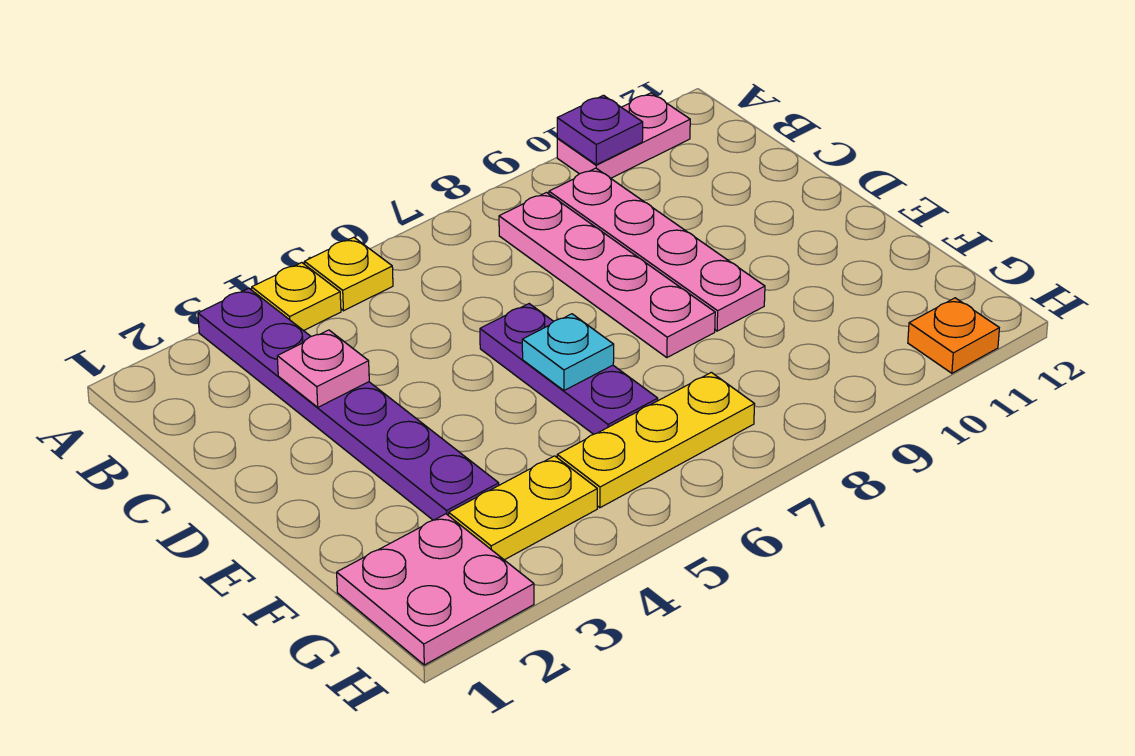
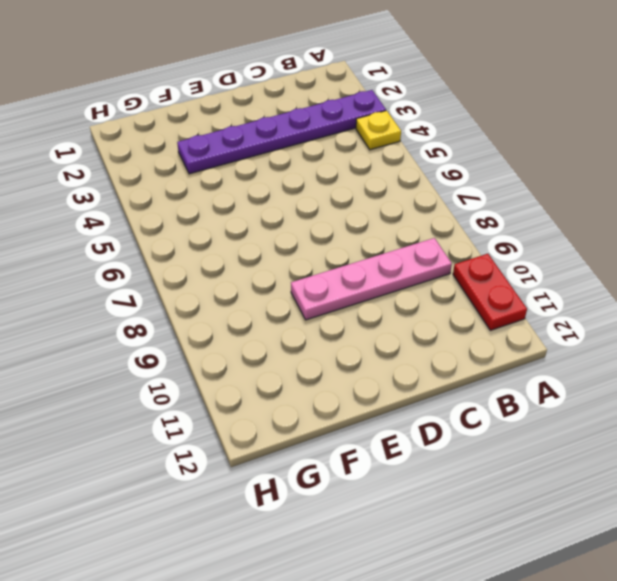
red plate A10:A11 level 1 -> pink plate A10:A11 level 1
none -> yellow plate A5 level 1
none -> pink plate B8:E8 level 1
none -> purple plate D6:F6 level 1

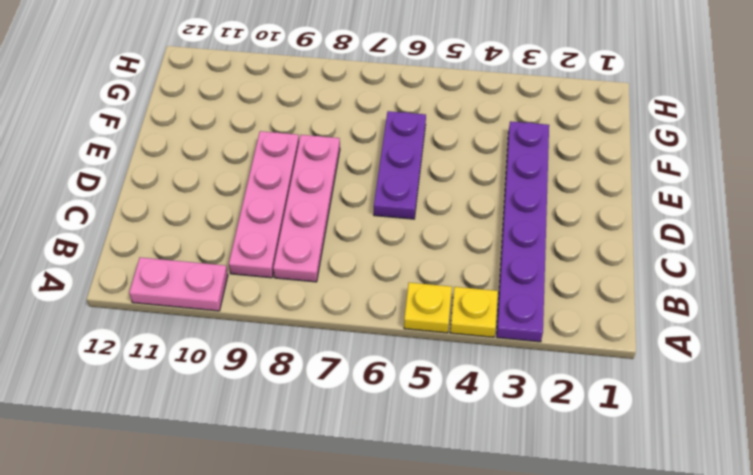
none -> pink plate G1:H2 level 1
none -> yellow plate G3:G4 level 1
none -> yellow plate G5:G7 level 1

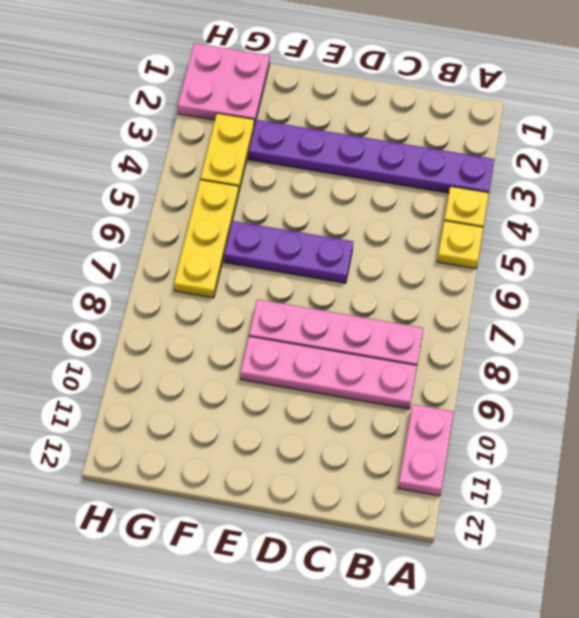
none -> orange plate H11 level 1
none -> purple plate A10 level 2
none -> pink plate C3 level 2

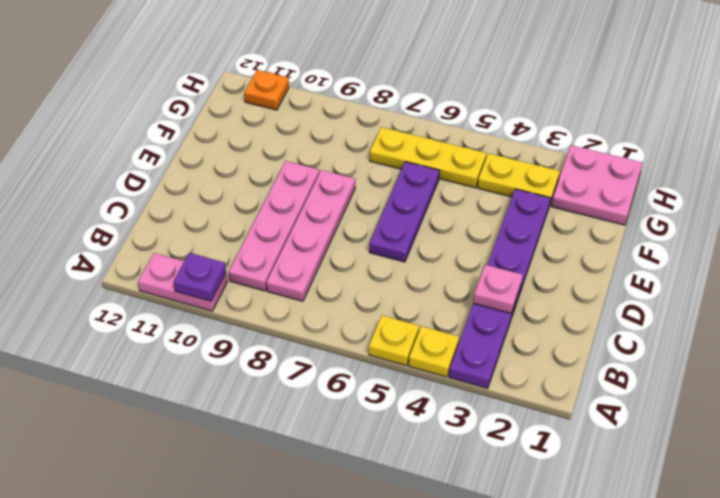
none -> cyan plate E6 level 2

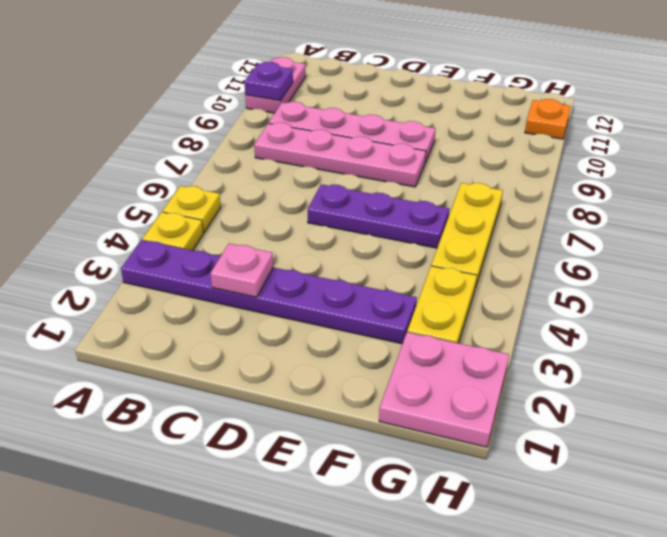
none -> cyan plate E6 level 2

